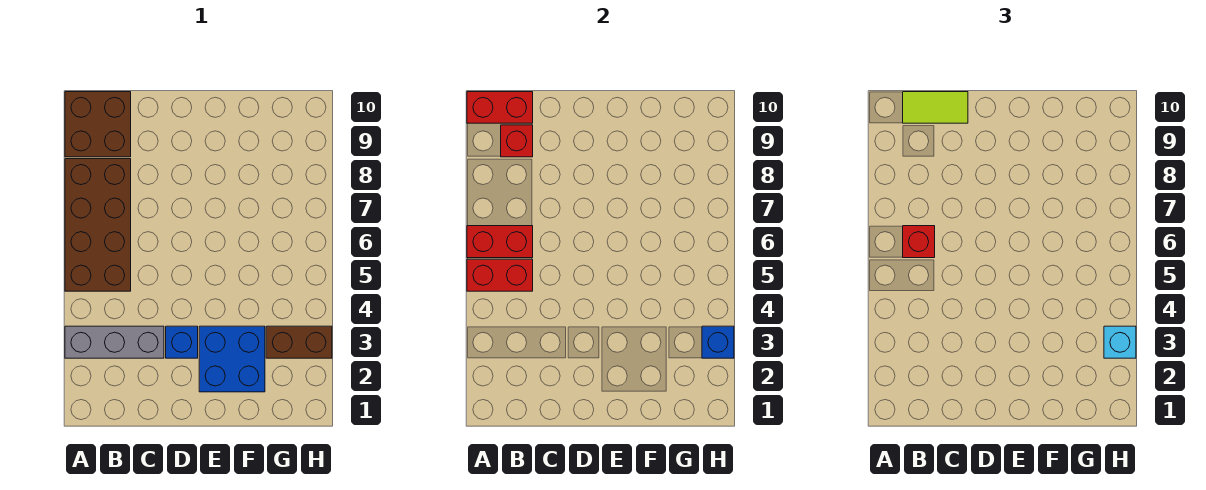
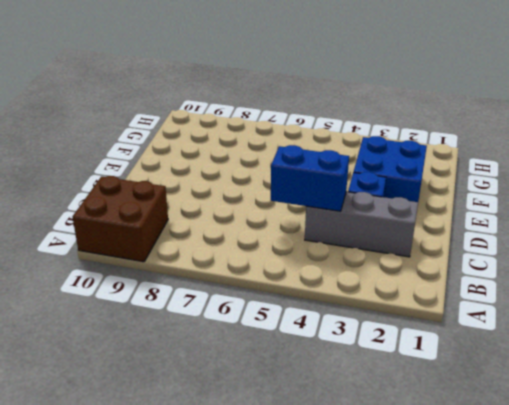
grey brick C2:C4 level 1 -> grey brick A3:C3 level 1
blue brick C4:C5 level 2 -> none
none -> brown brick A5:B8 level 1
none -> brown brick G3:H3 level 1
none -> red brick A5:B5 level 2

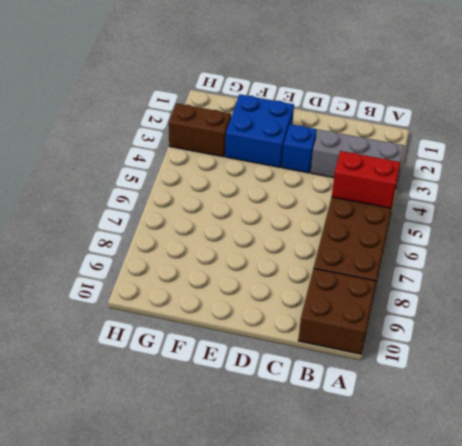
none -> red brick A6:B6 level 2
none -> red brick A10:B10 level 2
none -> red brick B9 level 2

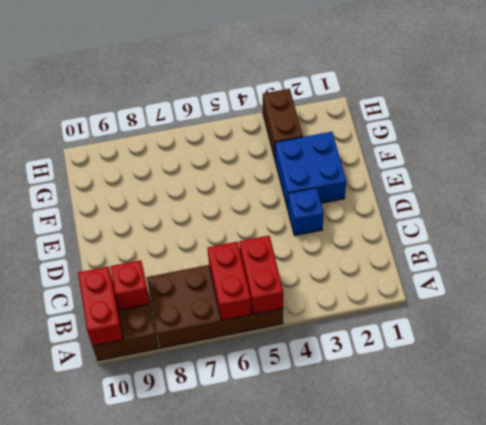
none -> grey brick A3:C3 level 1
none -> blue brick H3 level 2
none -> red brick B6 level 3

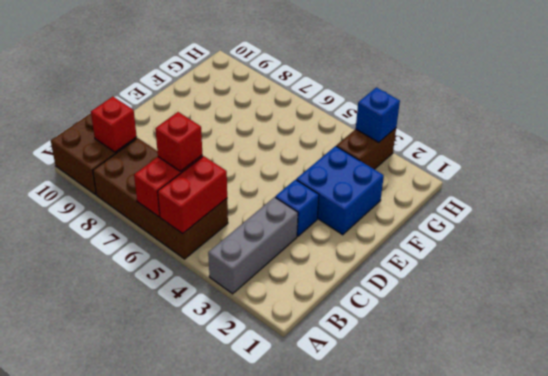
none -> red brick A10:B10 level 2
none -> lime tile B10:C10 level 3
none -> cyan brick H3 level 3

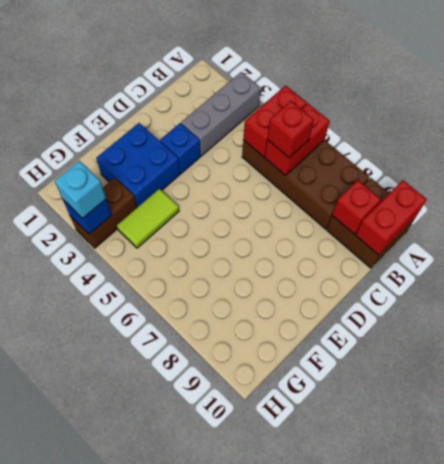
lime tile F4:G4 level 1 -> lime tile B10:C10 level 3

